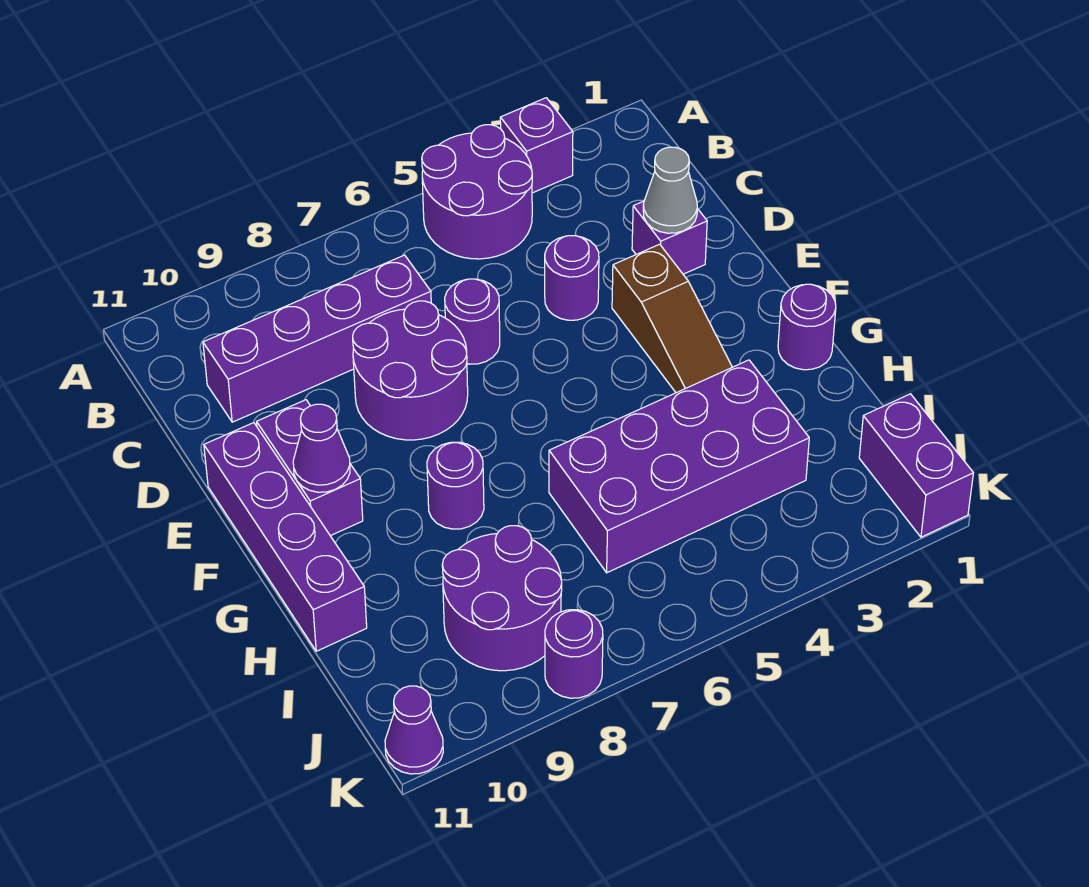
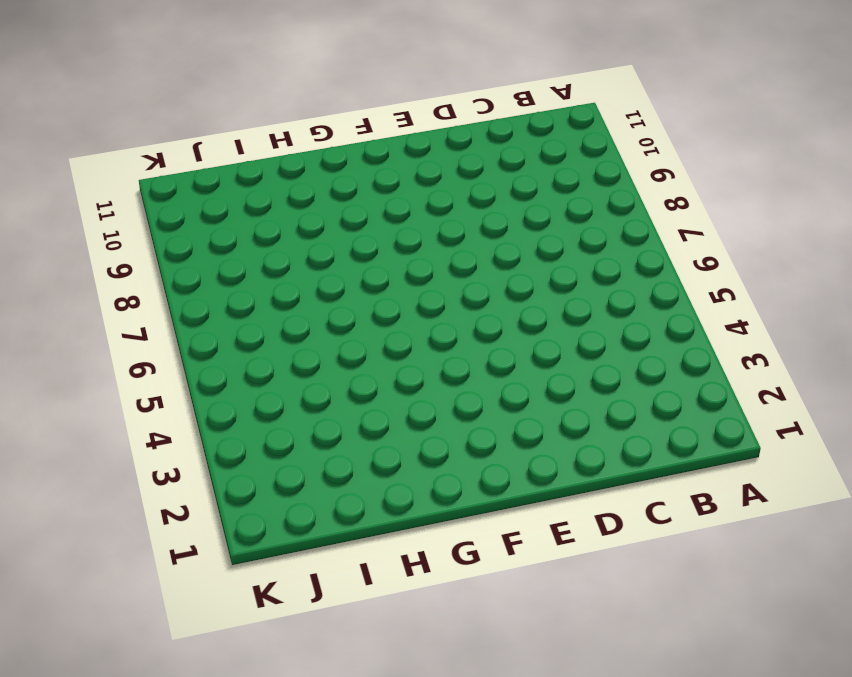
none -> purple brick A3 level 1
none -> purple round brick A4:B5 level 1
none -> purple brick C7:C10 level 1

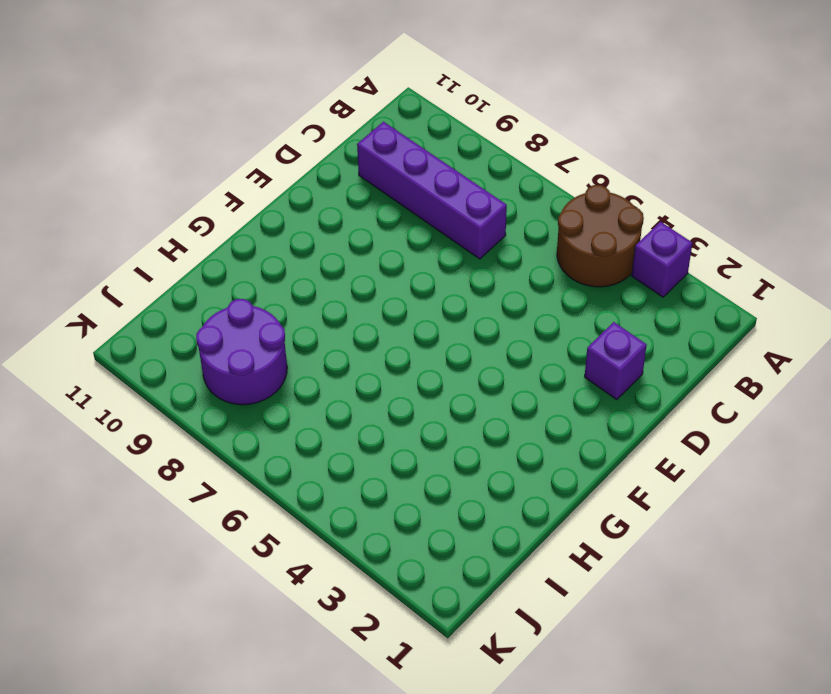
brown round brick A4:B5 level 1 -> purple round brick A4:B5 level 1
none -> purple round brick D4 level 1
none -> purple round brick D6 level 1
none -> purple round brick D7:E8 level 1

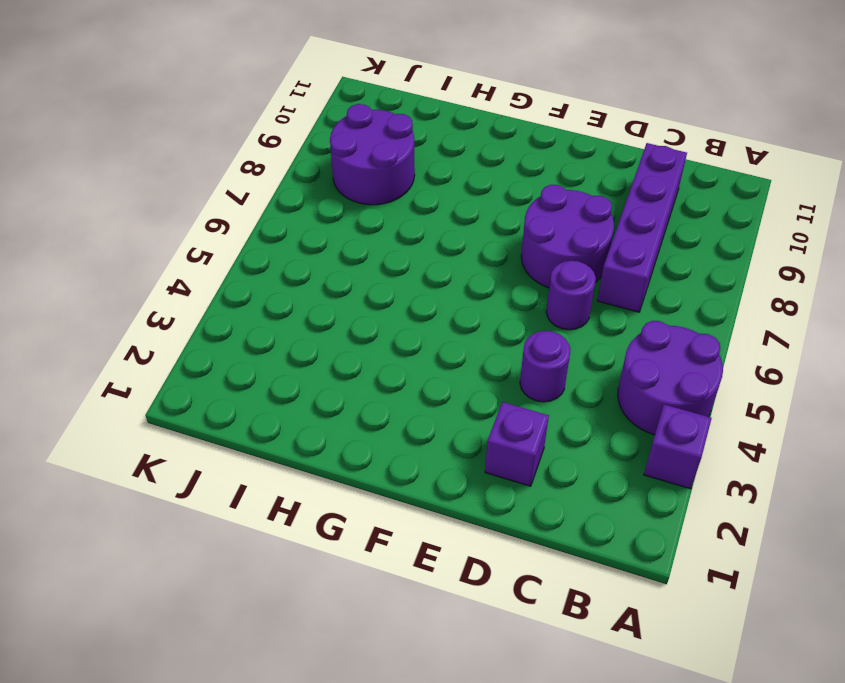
none -> brown slope E3:G3 level 1 top E
none -> purple brick E10:F10 level 1
none -> purple brick E11:H11 level 1

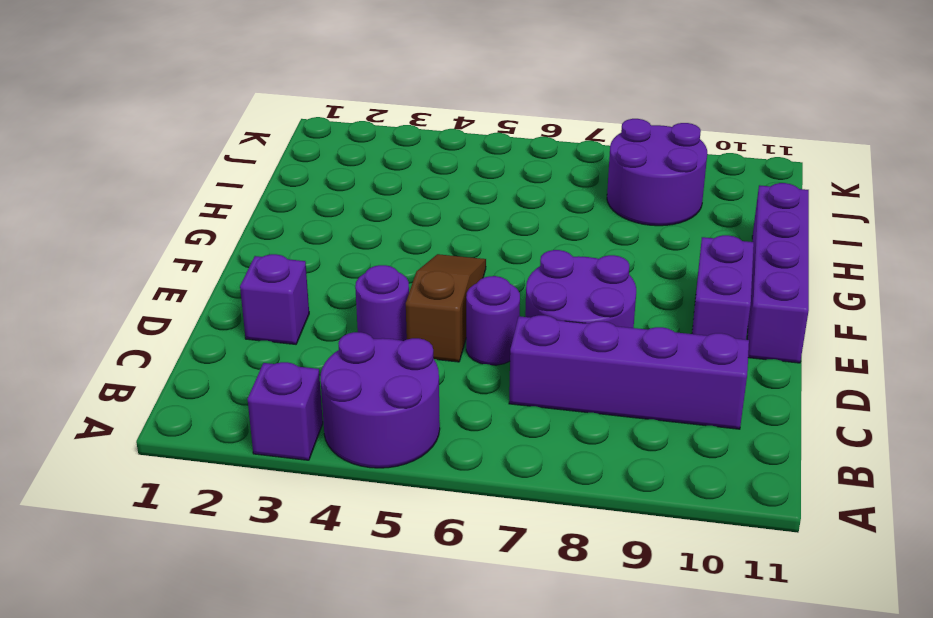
brown slope D5:F5 level 1 top D -> brown slope E3:G3 level 1 top E
none -> purple round brick G1 level 1
none -> purple round brick G8 level 1
none -> purple brick H3:I6 level 1

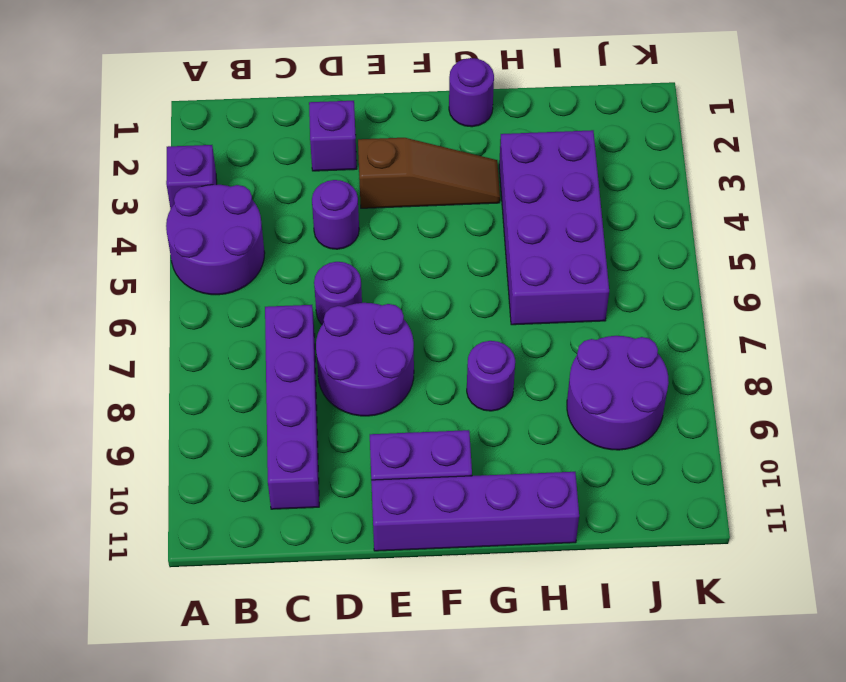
none -> purple brick J1:K1 level 1
none -> purple round brick K8 level 1
none -> purple cone K11 level 1

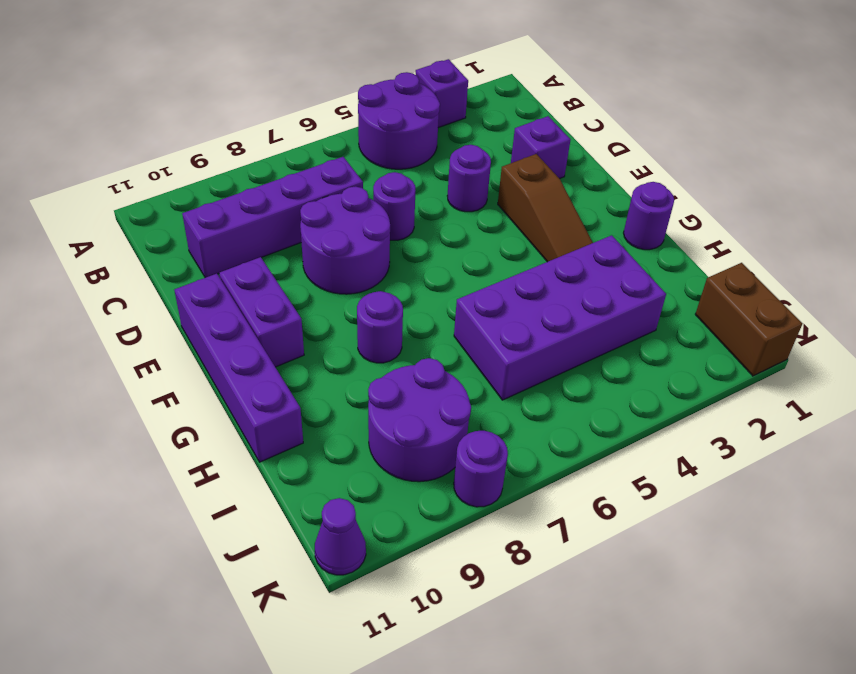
brown brick J1:K1 level 1 -> purple brick J1:K1 level 1
none -> grey cone D2 level 2
none -> purple cone F10 level 2

